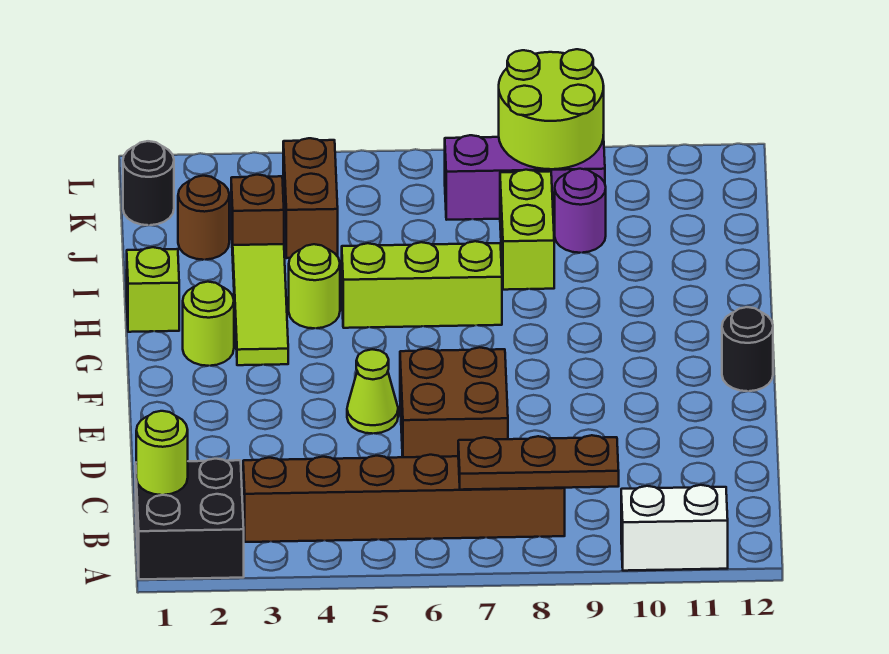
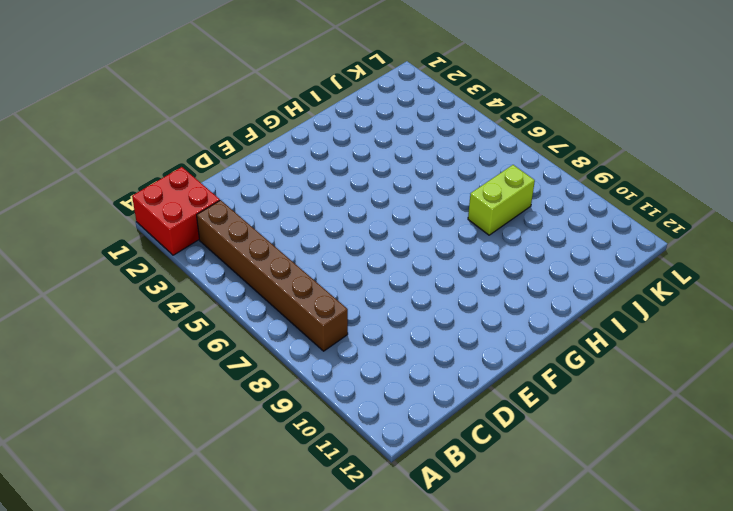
red brick A1:B2 level 1 -> black brick A1:B2 level 1
none -> white brick A10:A11 level 1
none -> brown brick D6:E7 level 1
none -> lime cone E5 level 1

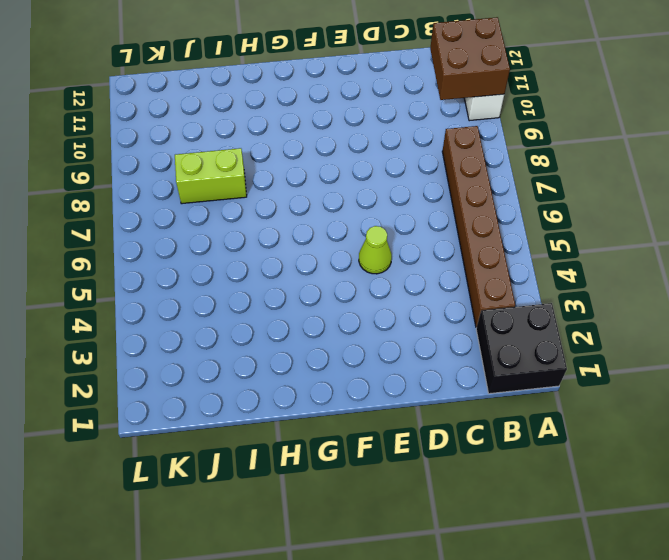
brown brick A10:B11 level 2 -> brown brick D6:E7 level 1
none -> black round brick F12 level 1
none -> lime round brick G2 level 1
none -> lime tile G3:I3 level 1

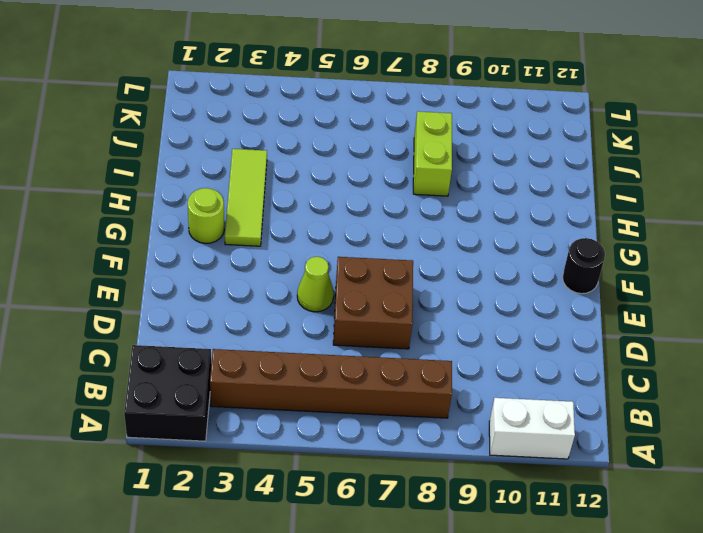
none -> lime brick H1 level 1
none -> lime round brick H4 level 1
none -> lime brick H5:H7 level 1

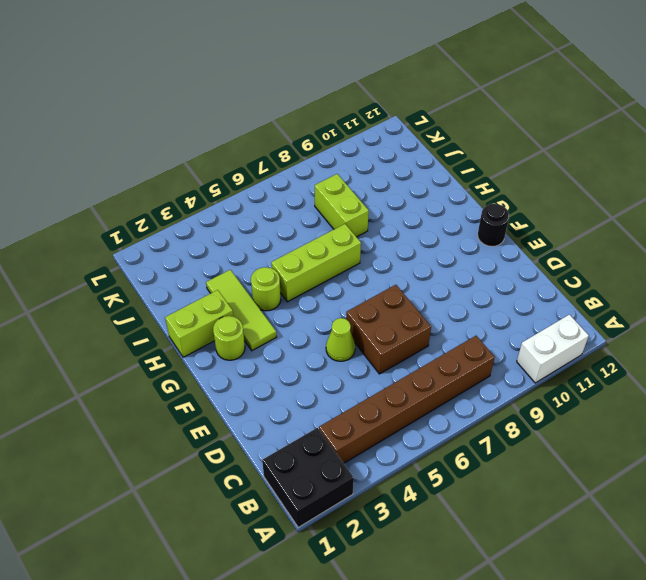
lime brick H1:H2 level 1 -> lime brick H1 level 1
none -> brown round brick J2 level 1
none -> brown brick J3 level 1
none -> brown brick J4:K4 level 1

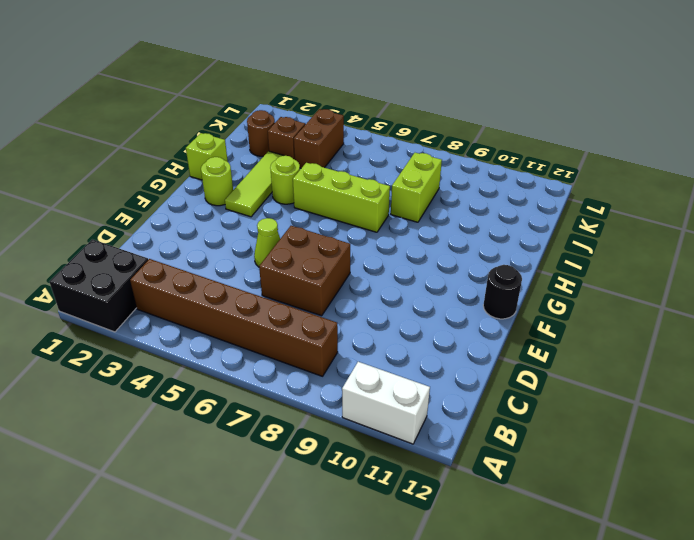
none -> purple round brick J9 level 1
none -> black round brick K1 level 1
none -> purple brick K7:K9 level 1

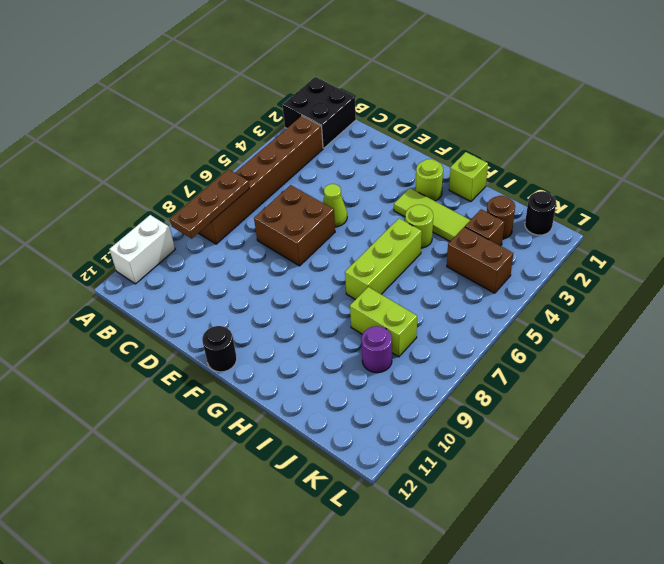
none -> purple brick K7:K9 level 1
none -> lime round brick B1 level 2
none -> lime round brick K8:L9 level 2

